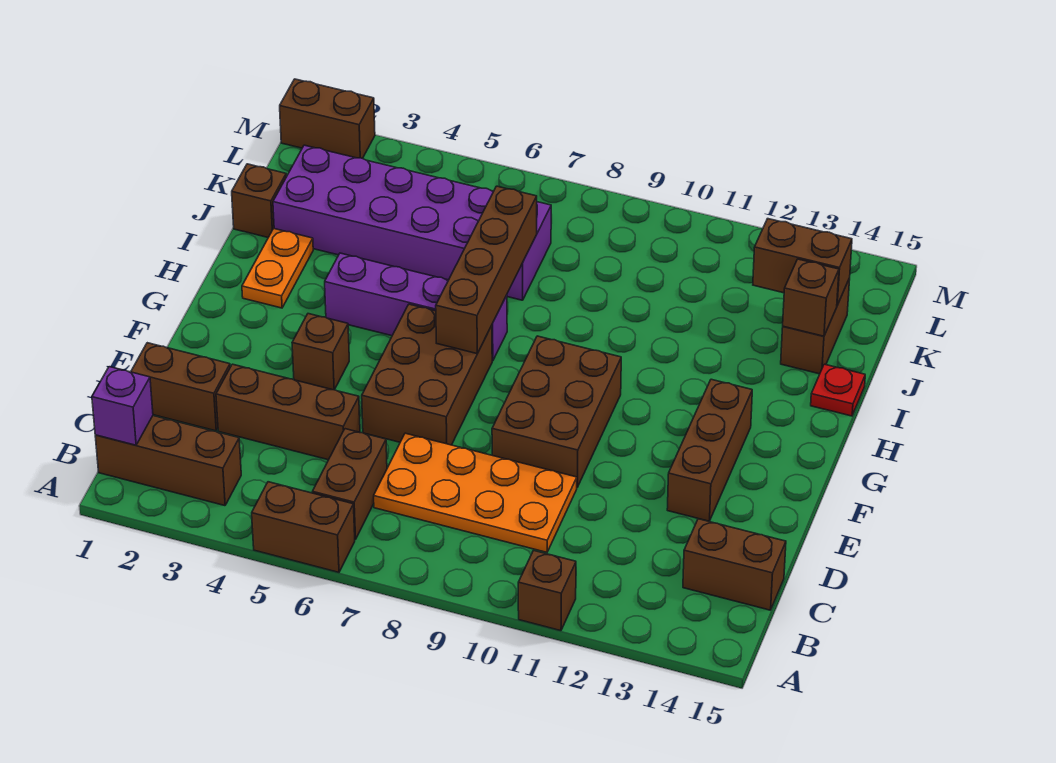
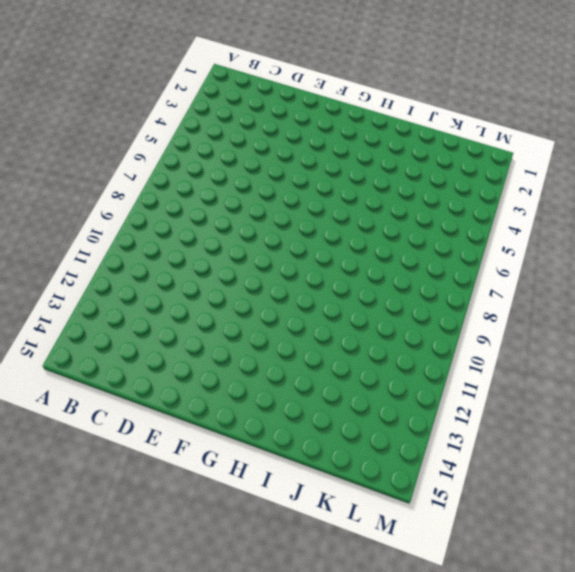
none -> brown brick A5:A6 level 1
none -> brown brick A11 level 1
none -> brown brick B1:B3 level 1

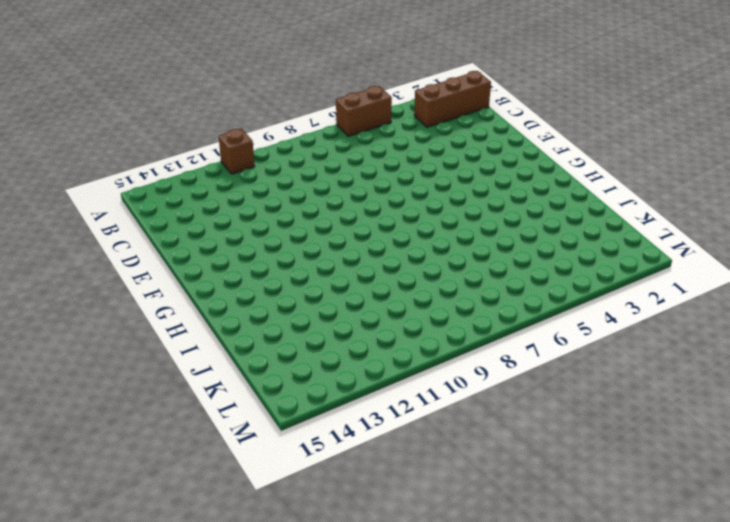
none -> brown brick B6:C6 level 1
none -> orange plate C7:D10 level 1
none -> brown brick C14:C15 level 1

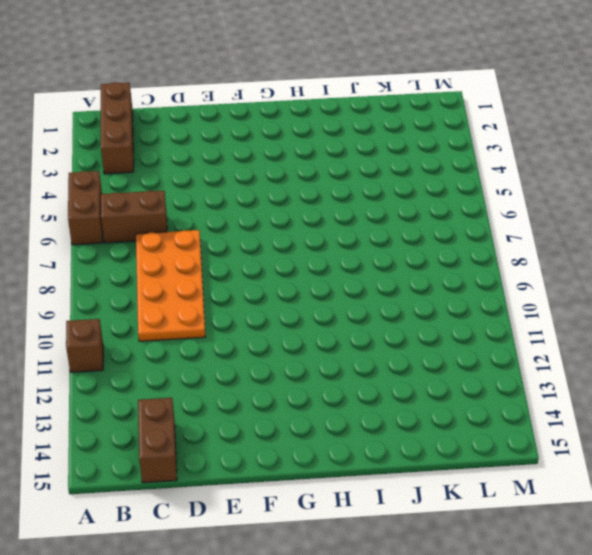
none -> brown brick D1:D2 level 1
none -> brown brick D3:D5 level 1
none -> brown brick E6:G7 level 1

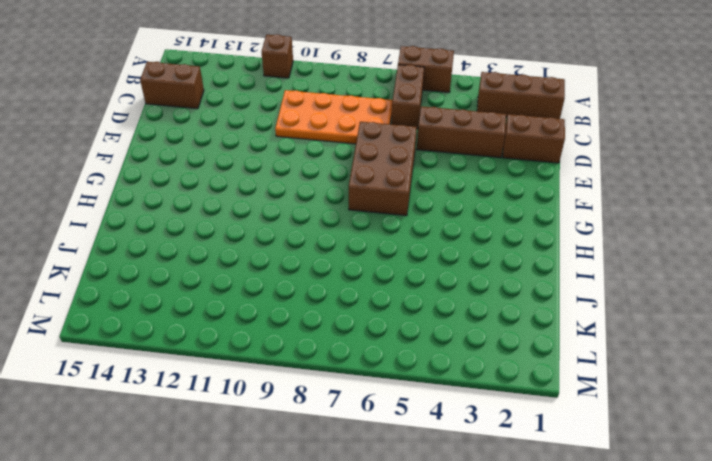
none -> brown brick E9:G10 level 1
none -> brown brick E13:G13 level 1
none -> brown brick F4 level 1

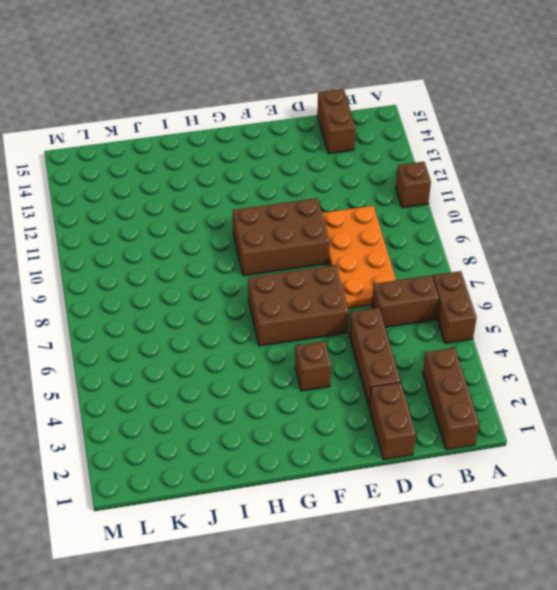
none -> brown brick E13:G13 level 1
none -> orange plate H2:I2 level 1
none -> purple brick H4:H7 level 1

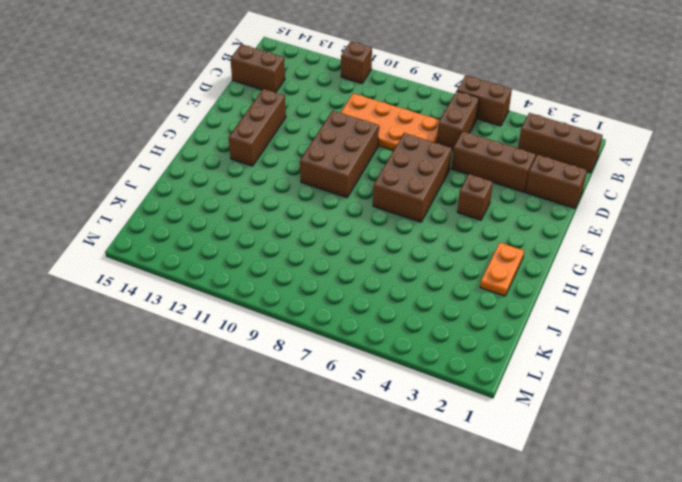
none -> purple brick H4:H7 level 1
none -> red plate I15 level 1
none -> brown brick J1 level 1

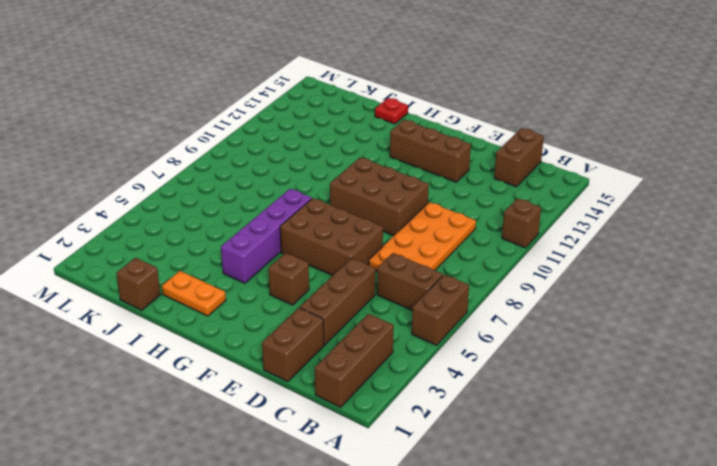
none -> purple brick J2:K7 level 1
none -> brown brick J14:K14 level 1
none -> brown brick M1:M2 level 1

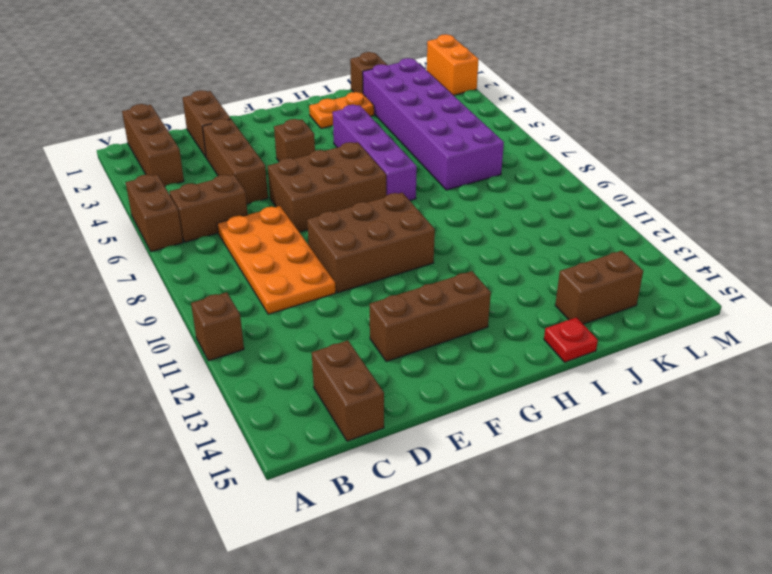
orange brick M1:M2 level 1 -> brown brick M1:M2 level 1
none -> purple brick B1 level 2
none -> brown brick G7:J7 level 2
none -> brown brick J14 level 2

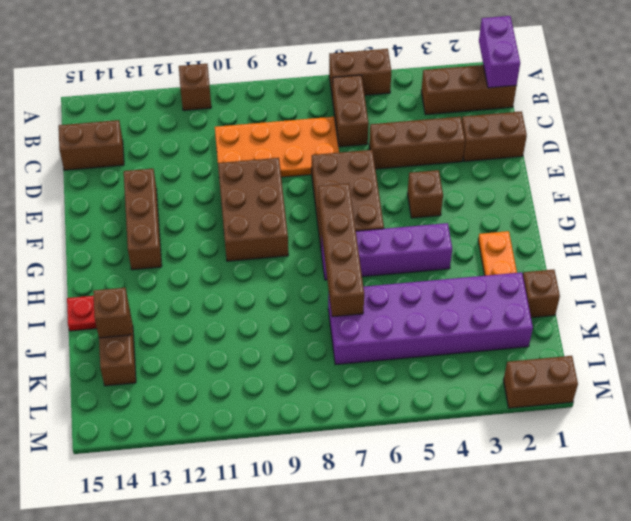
purple brick A1:B1 level 2 -> purple brick B1 level 2
none -> brown brick K13:K14 level 2

